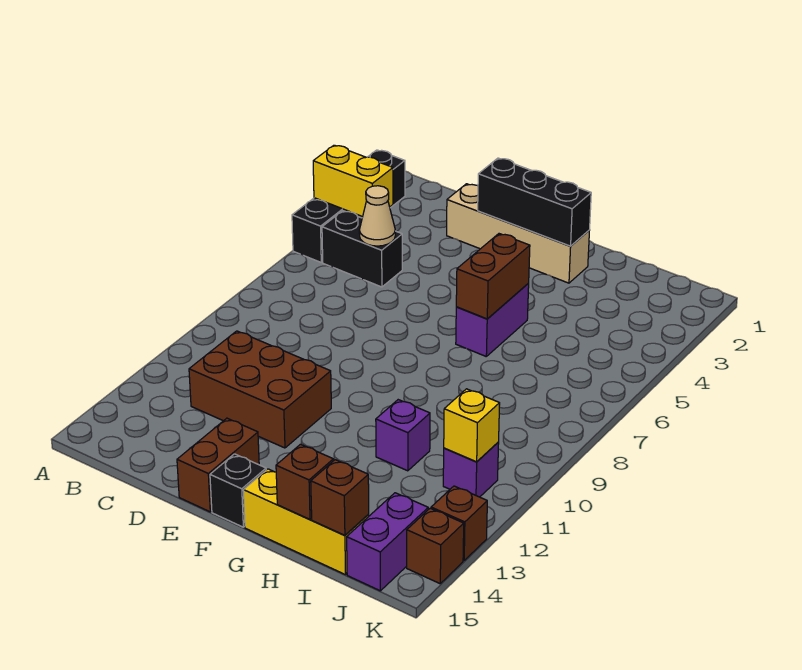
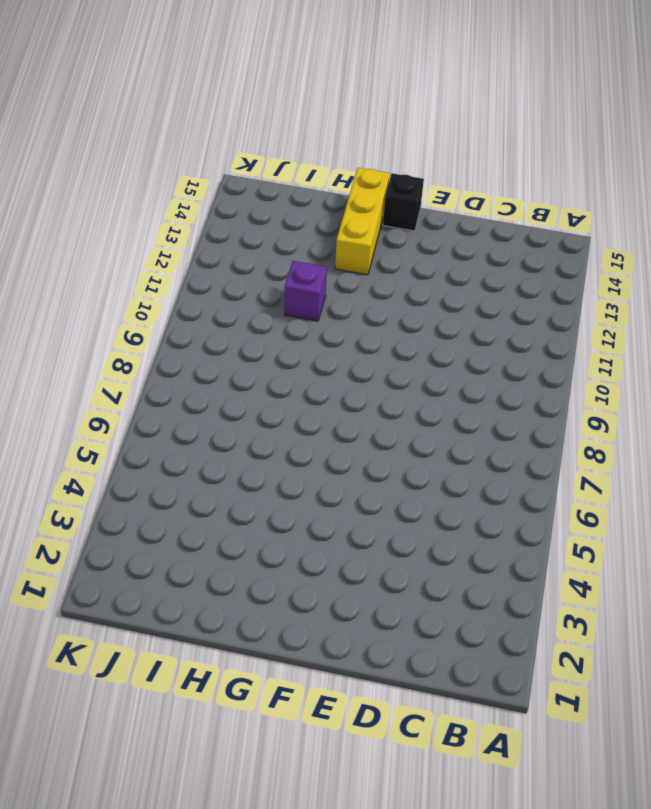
yellow brick G13:G15 level 1 -> yellow brick G15:I15 level 1
none -> black brick A2:A5 level 1
none -> black brick B5:C5 level 1
none -> brown brick C11:E12 level 1

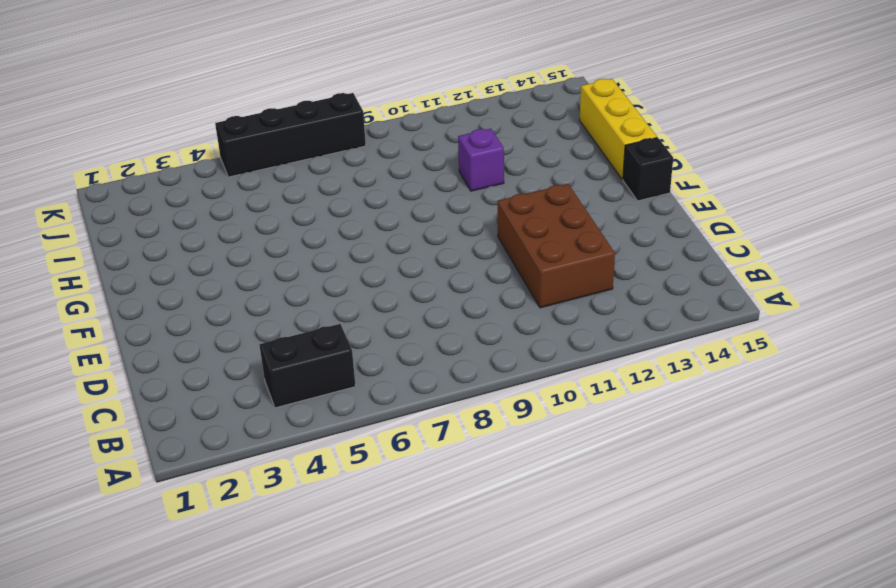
black brick B4:B5 level 1 -> black brick B5:C5 level 1
black brick K5:K8 level 1 -> black brick A2:A5 level 1
none -> tan brick D2:G2 level 1
none -> brown brick E14:E15 level 1
none -> purple brick G5:G6 level 1

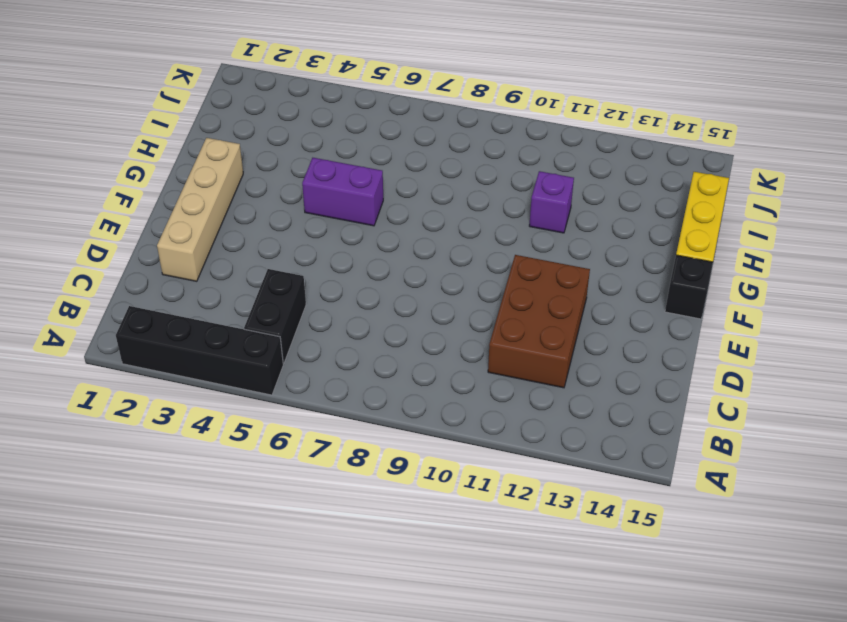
none -> brown brick E14:E15 level 1
none -> purple brick J11 level 1
none -> purple brick J14:J15 level 1

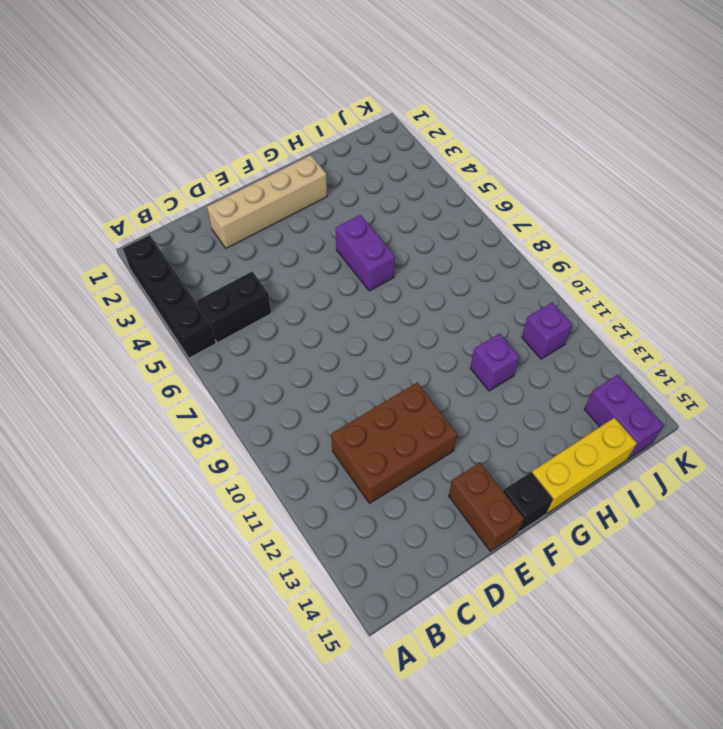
none -> brown brick K13 level 1
none -> brown brick K14 level 1
none -> yellow brick A4:B4 level 2

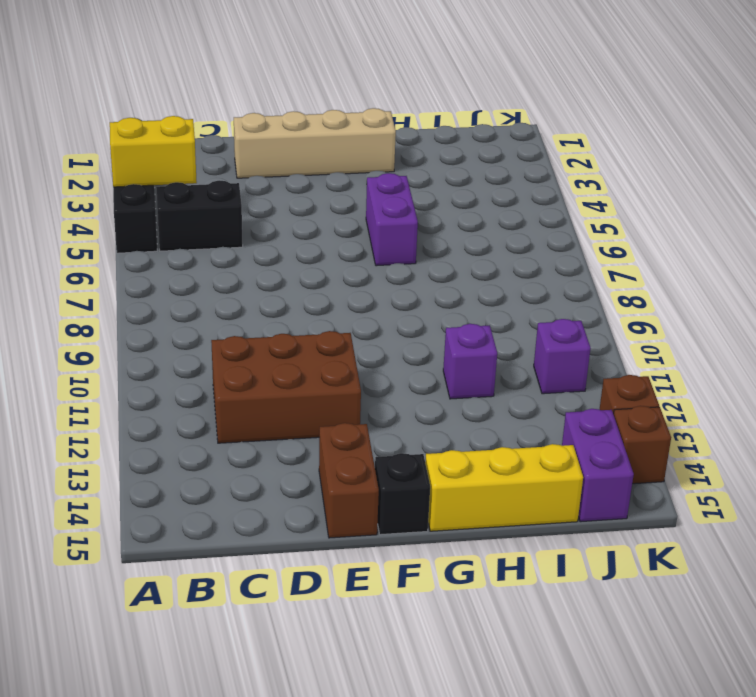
none -> tan cone C5 level 2
none -> black brick E2:G2 level 2
none -> brown brick G5:G6 level 2

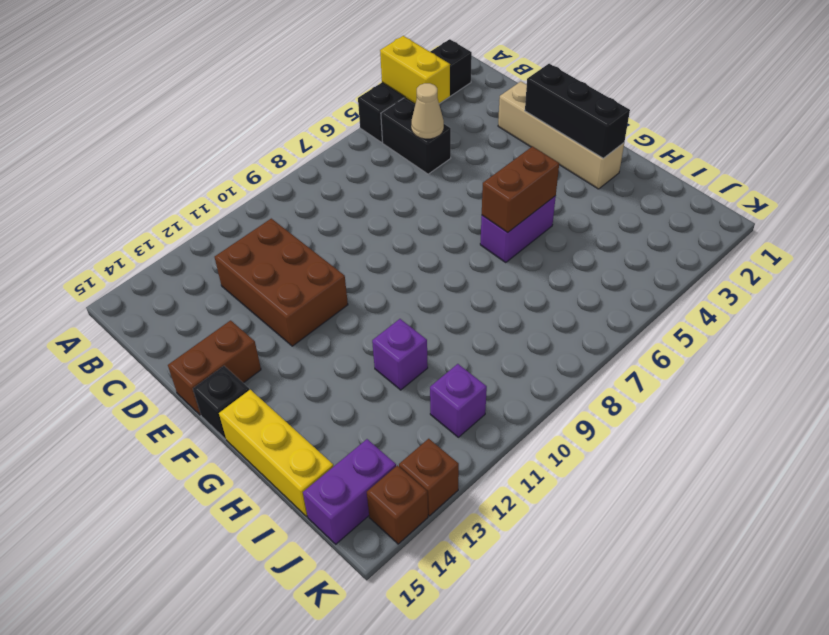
none -> brown brick H15 level 2
none -> brown brick I15 level 2
none -> yellow brick J11 level 2

